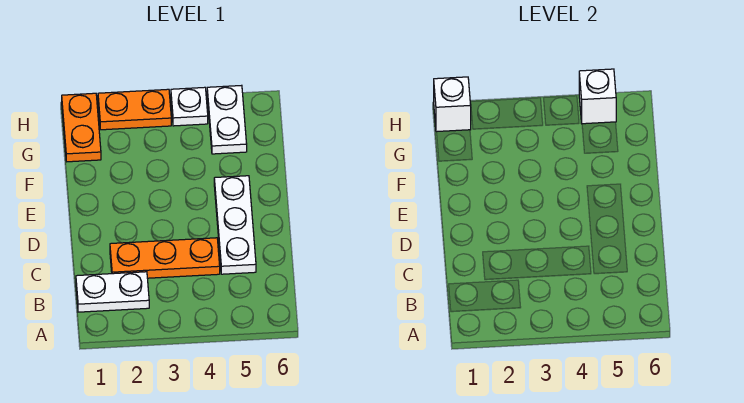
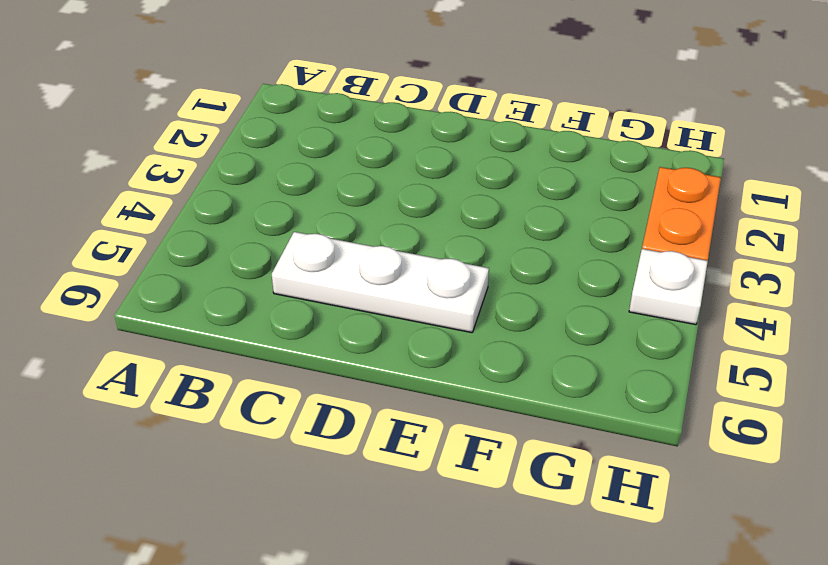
none -> white plate B1:B2 level 1
none -> orange plate C2:C4 level 1

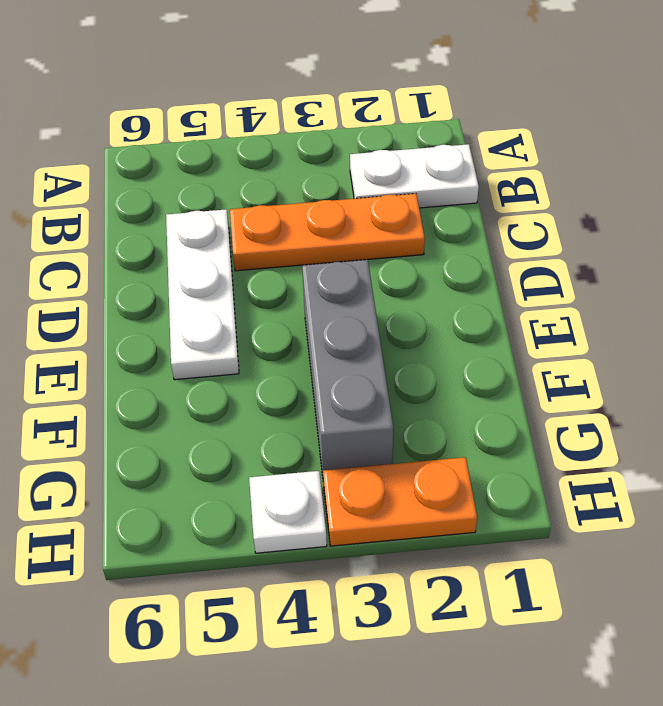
grey brick E3:G3 level 1 -> none
none -> orange plate G1:H1 level 1
none -> white plate G5:H5 level 1

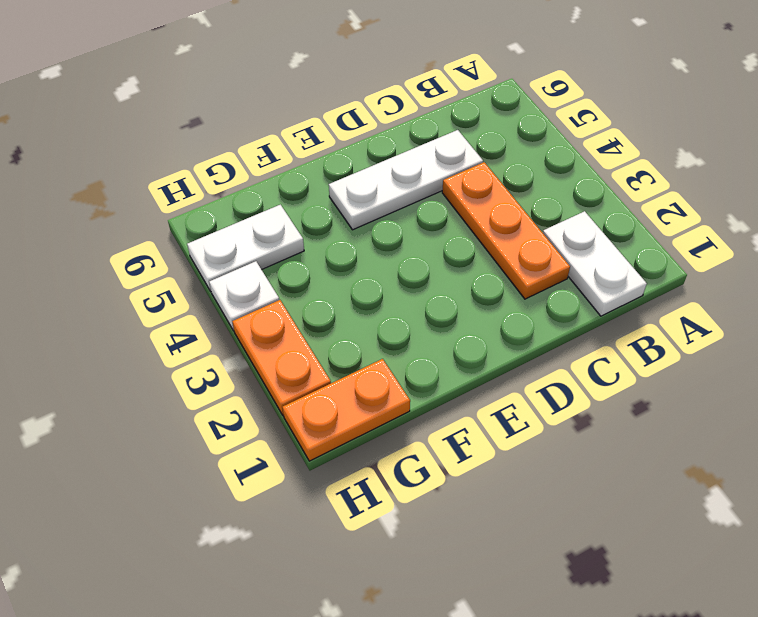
none -> white brick H1 level 2
none -> white brick H5 level 2

